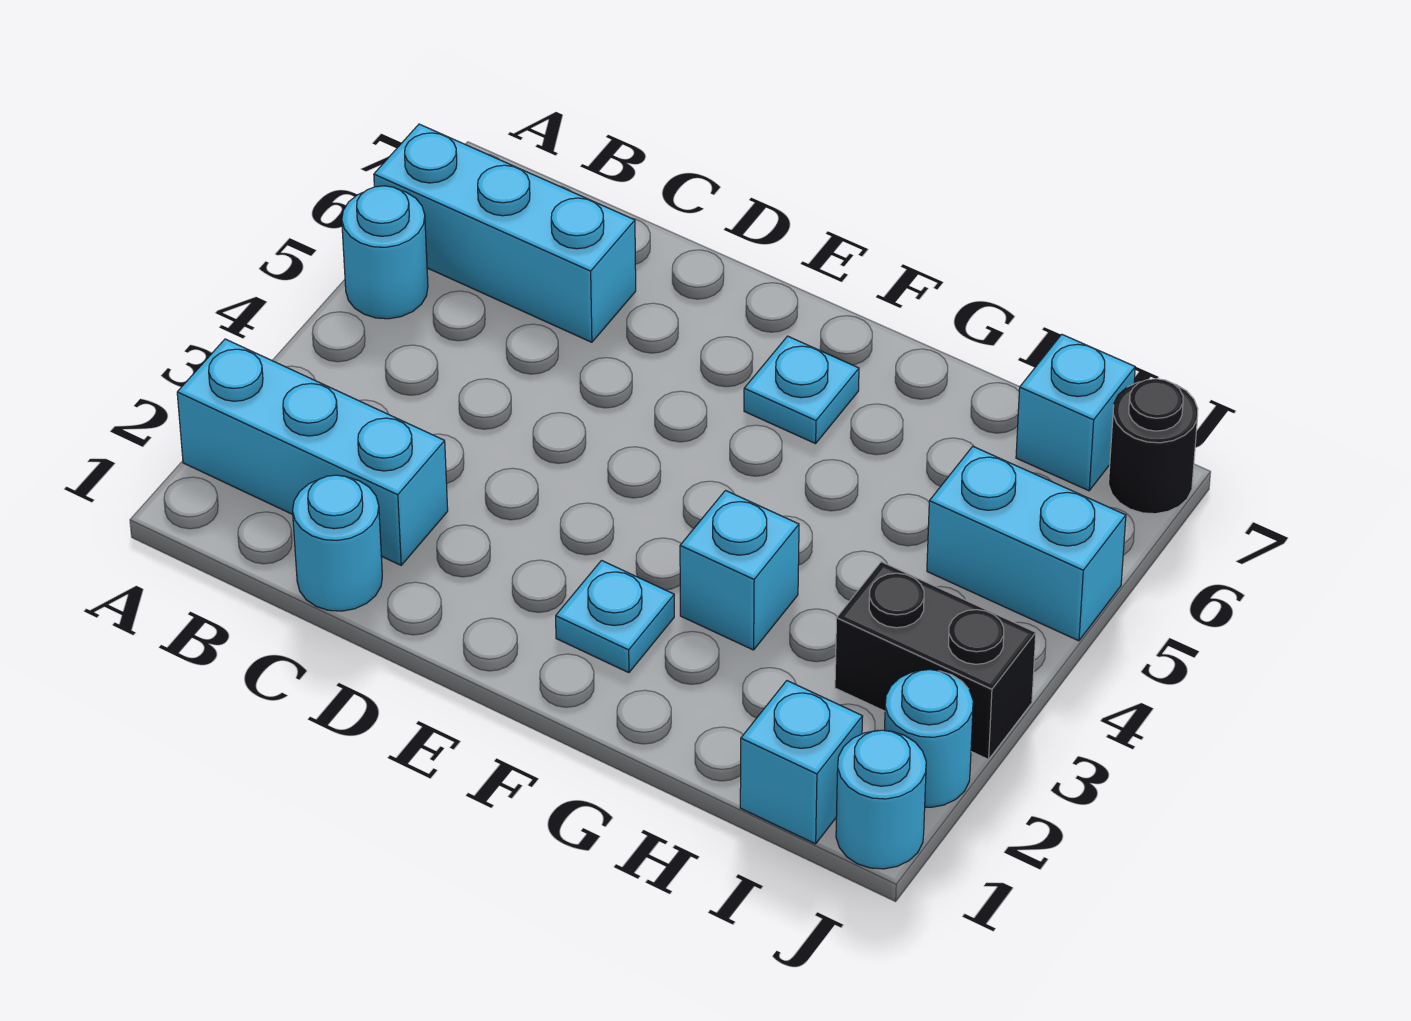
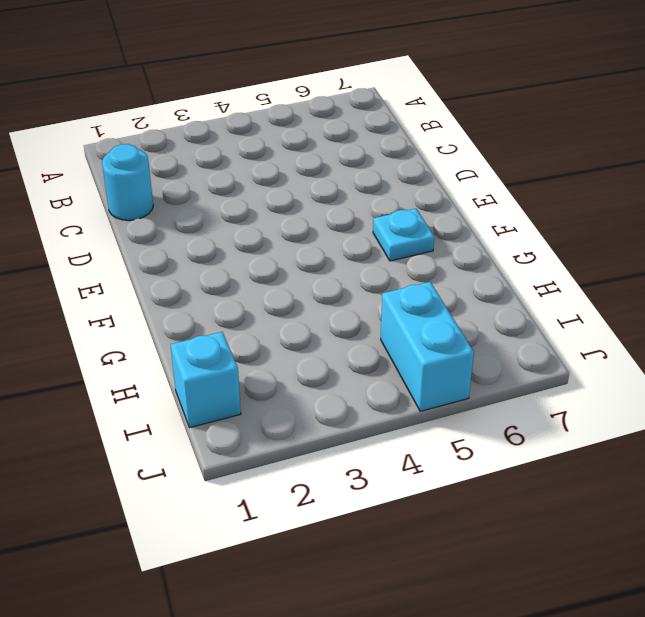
none -> cyan brick A2:C2 level 1
none -> cyan round brick A5 level 1
none -> cyan brick A6:C6 level 1

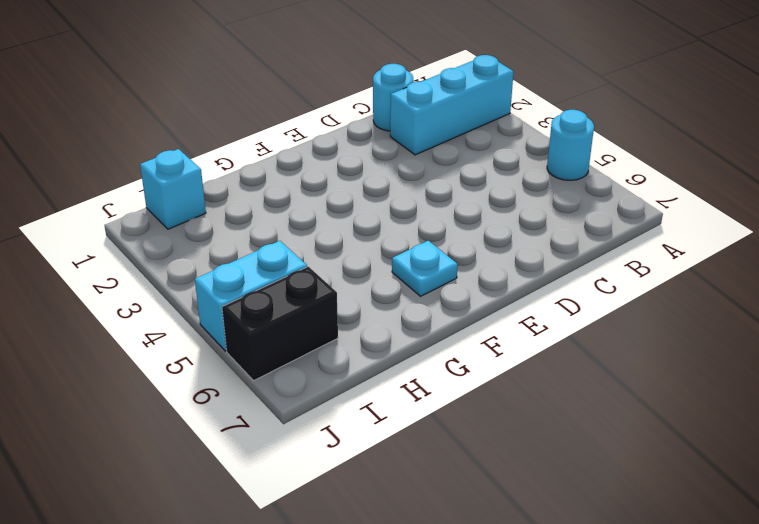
black brick I6:J6 level 1 -> black brick I3:J3 level 1
none -> cyan brick A6:C6 level 1
none -> cyan plate F2 level 1
none -> cyan brick G3 level 1

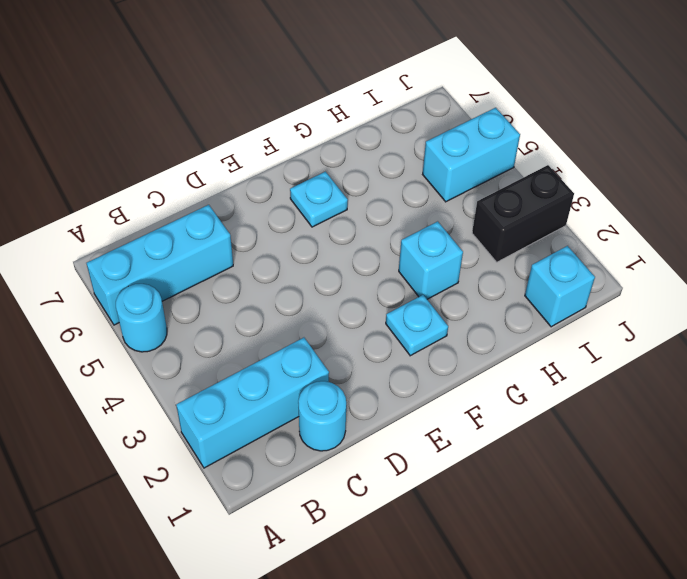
none -> cyan brick I7 level 1
none -> cyan round brick J1 level 1
none -> cyan round brick J2 level 1

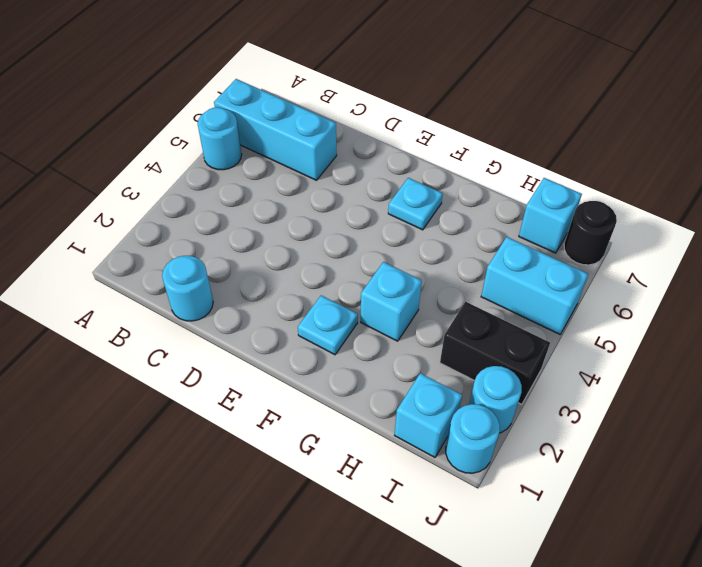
none -> cyan brick A2:C2 level 1

